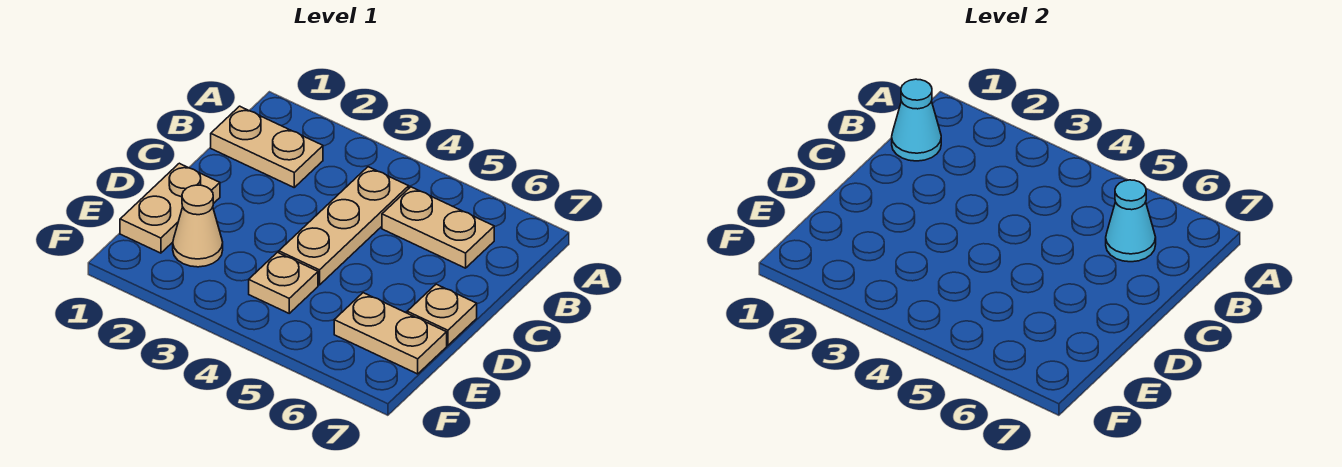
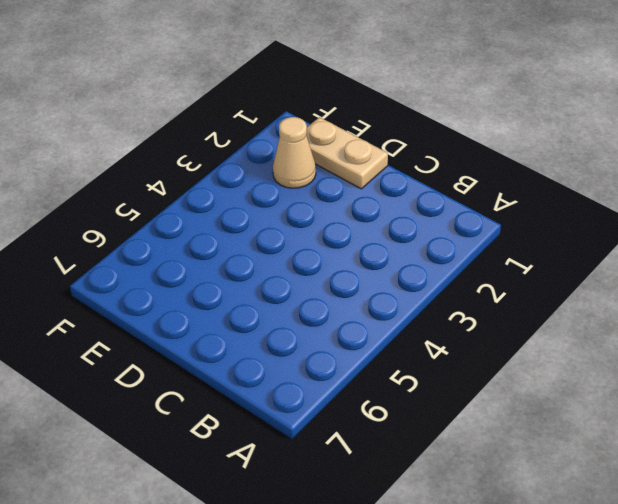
none -> tan plate B1:B2 level 1
none -> tan plate B4:D4 level 1

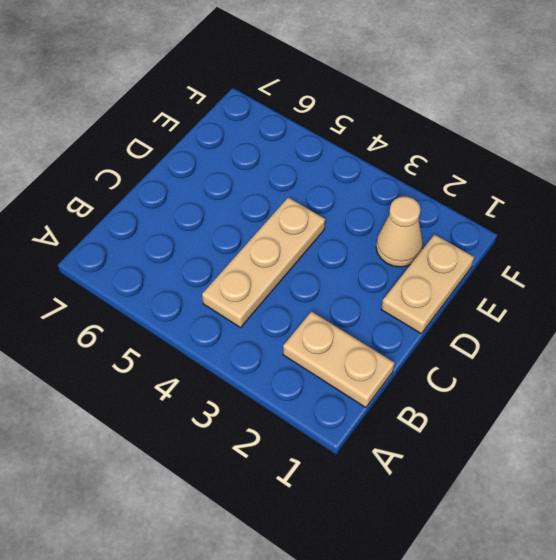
none -> tan plate B5:B6 level 1
none -> tan plate D7 level 1

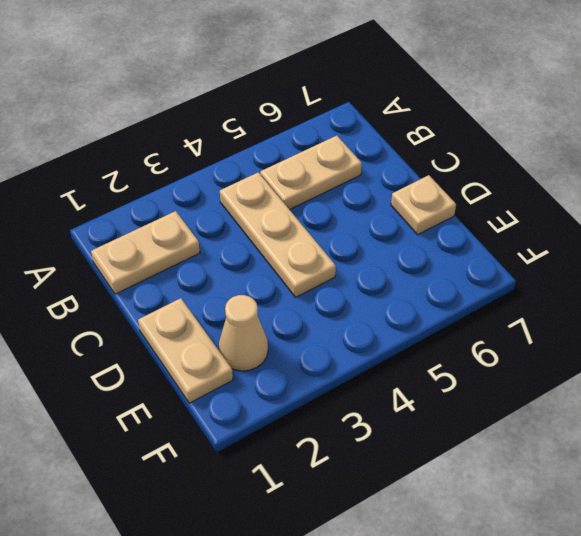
none -> tan plate E4 level 1
none -> tan plate E6:E7 level 1

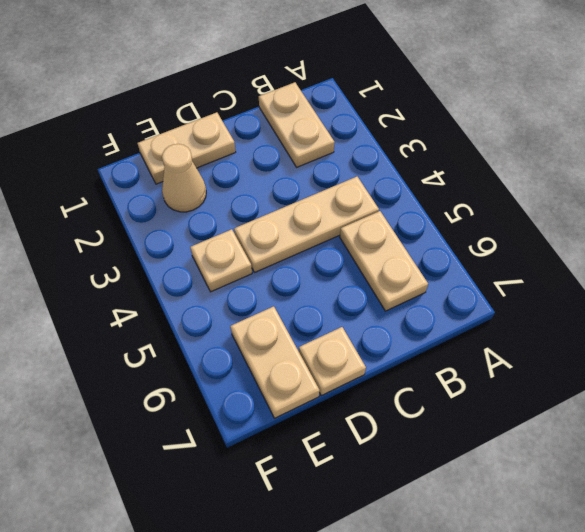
none -> cyan cone B1 level 2
none -> cyan cone B6 level 2

